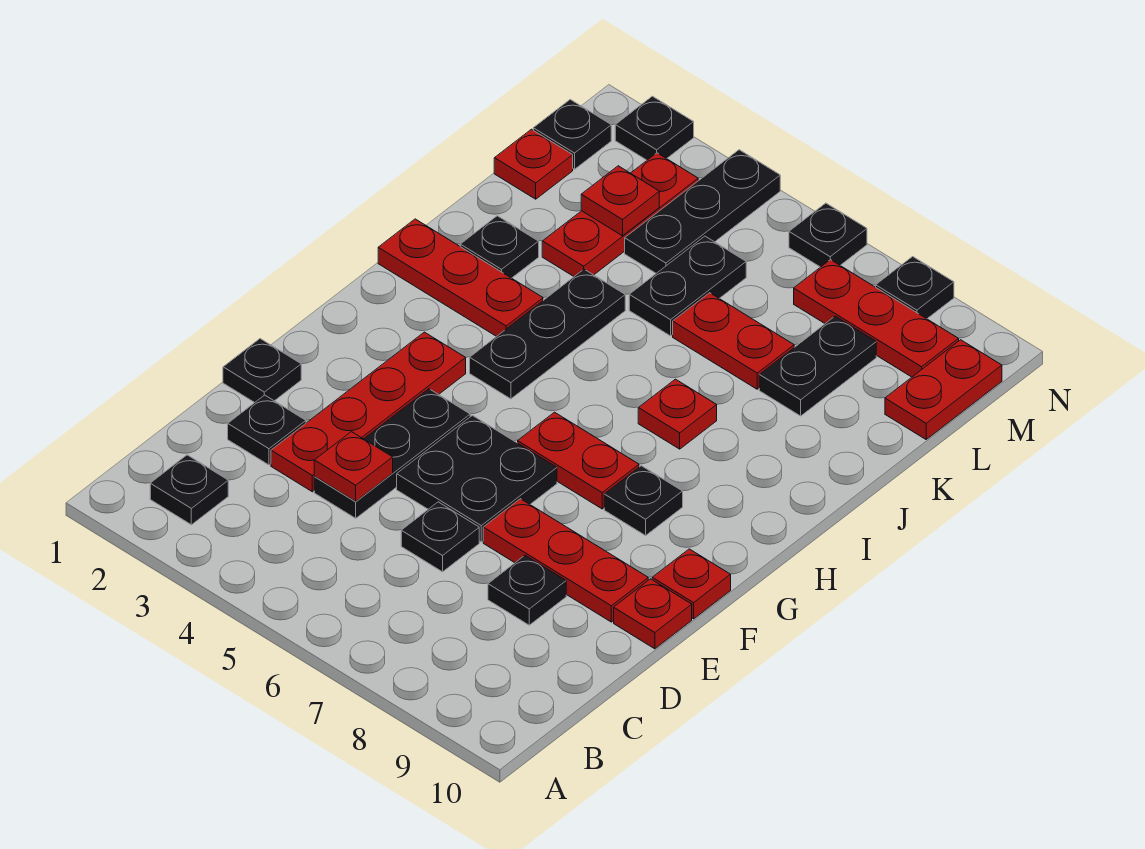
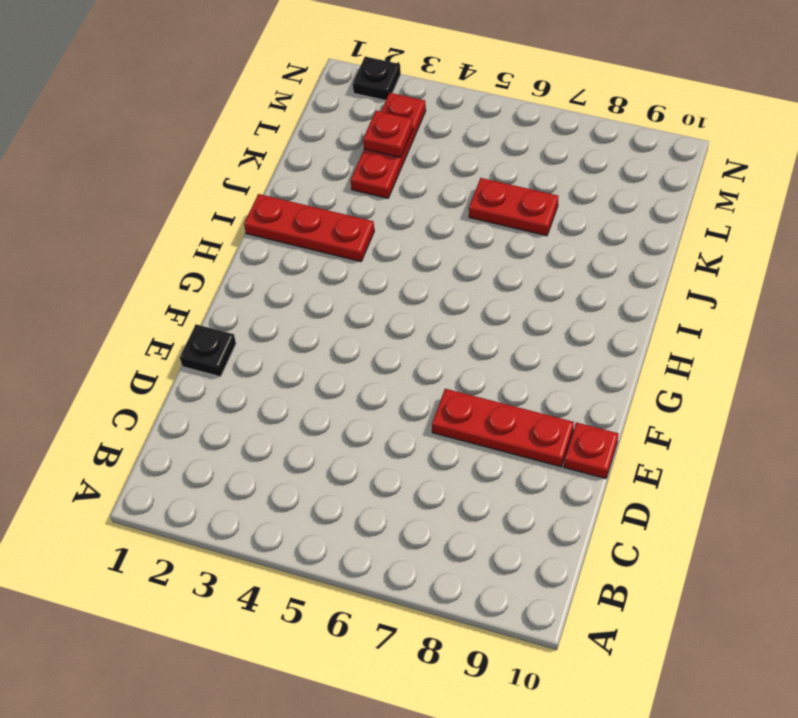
none -> black plate B2 level 1
none -> black plate D2 level 1
none -> red plate D3:G3 level 1
none -> black plate D4:F4 level 1

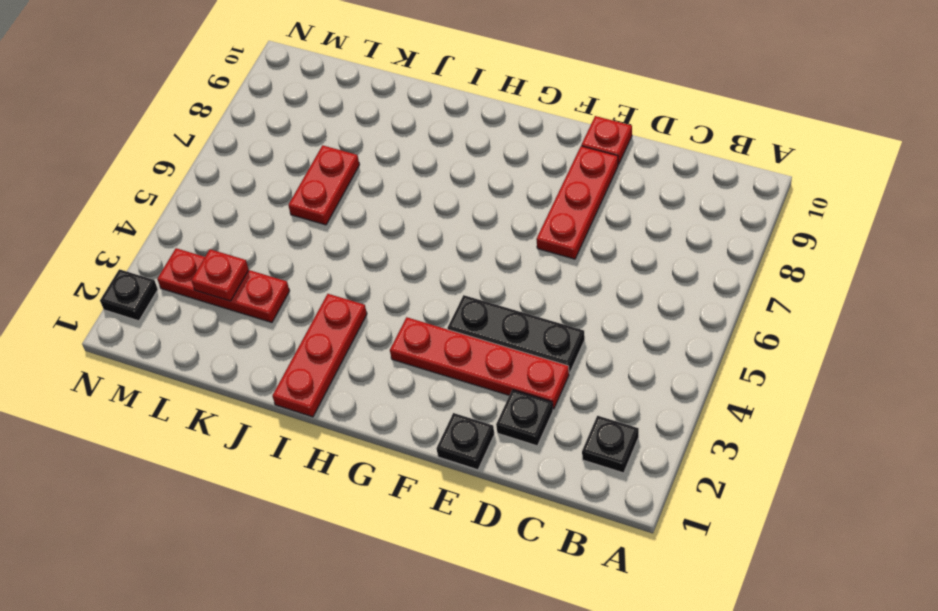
none -> black plate D6 level 1
none -> black plate D8 level 1
none -> black plate E5:F6 level 1
none -> red plate F10 level 1

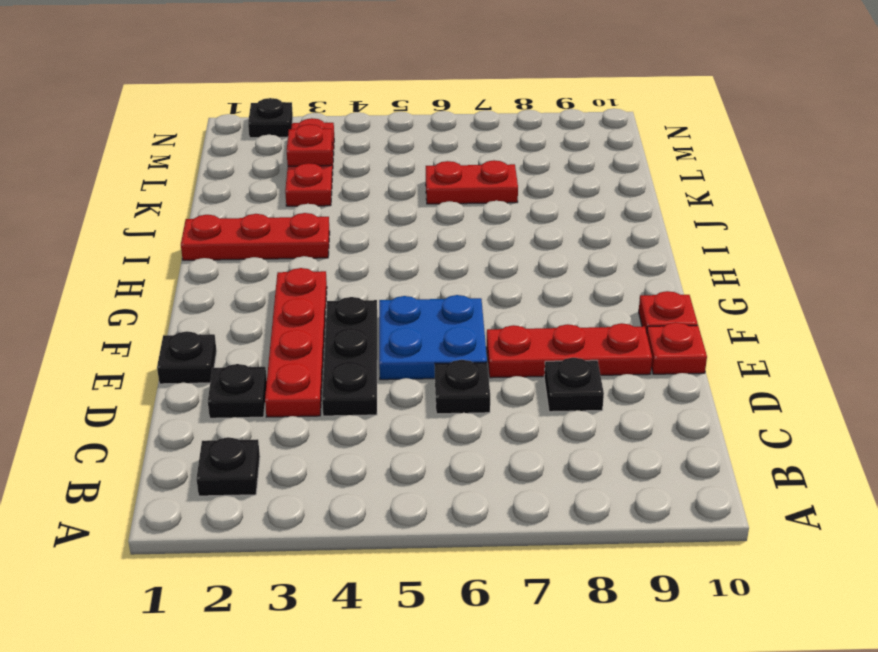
blue plate E5:F6 level 1 -> black plate E5:F6 level 1
none -> red plate G6:G7 level 1
none -> black plate G8 level 1
none -> black plate H4:J4 level 1
none -> red plate I7 level 1

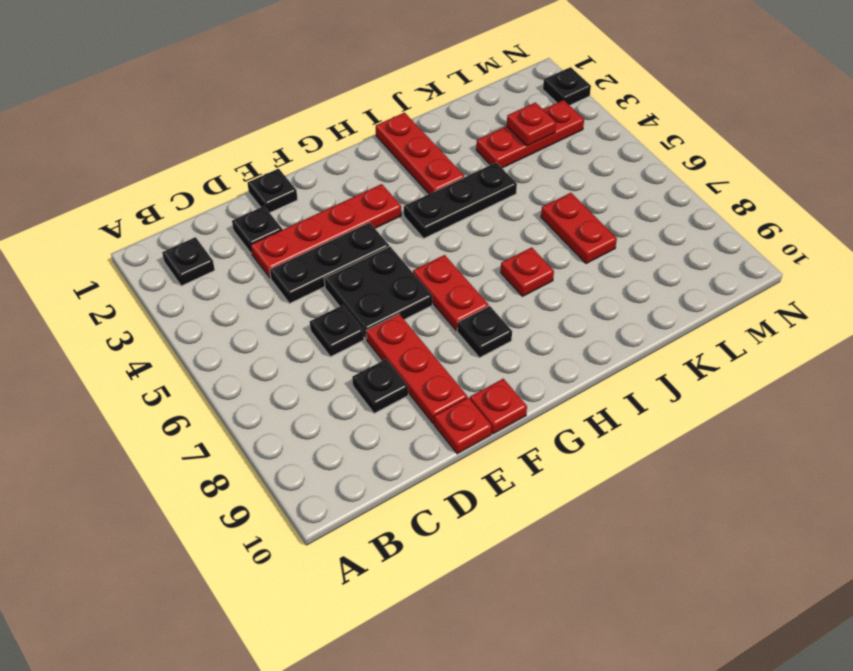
none -> black plate J2 level 1
none -> black plate K5:L5 level 1
none -> black plate K8:L8 level 1
none -> red plate L1 level 1

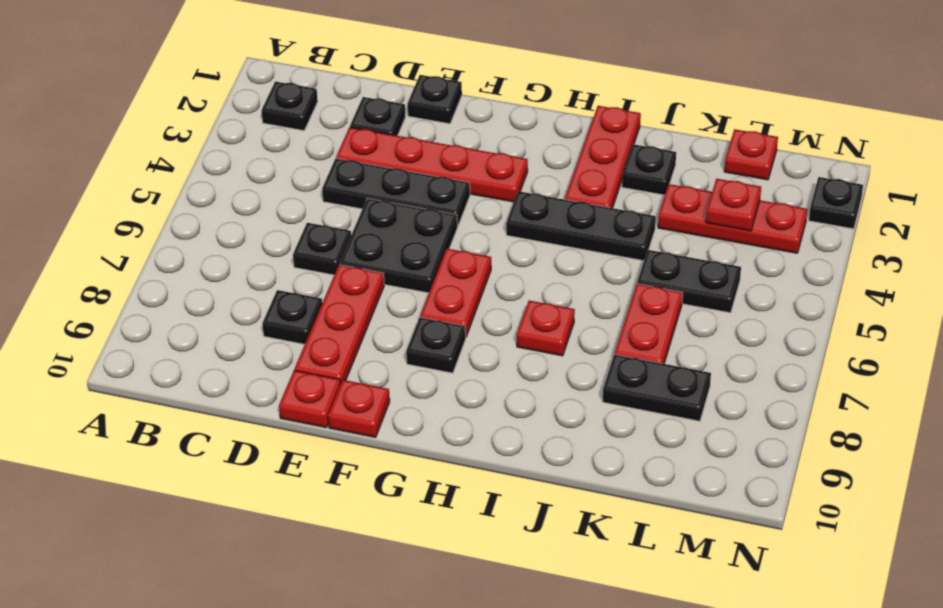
none -> black plate L4:N4 level 1
none -> red plate L10:M10 level 1
none -> black plate M1 level 1
none -> red plate M7:M9 level 1

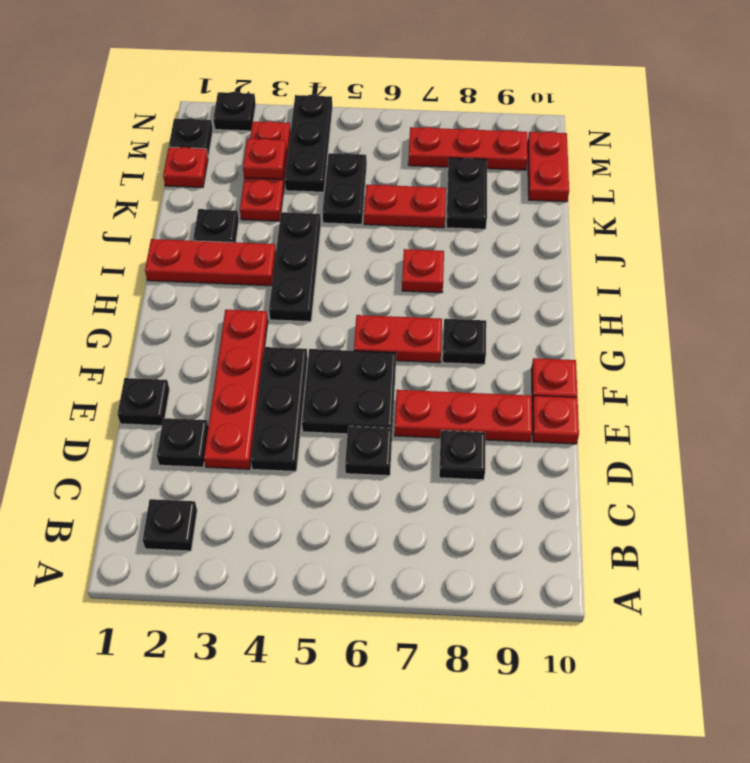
none -> black plate N6 level 1
none -> black plate N8 level 1
none -> red plate D4 level 2

